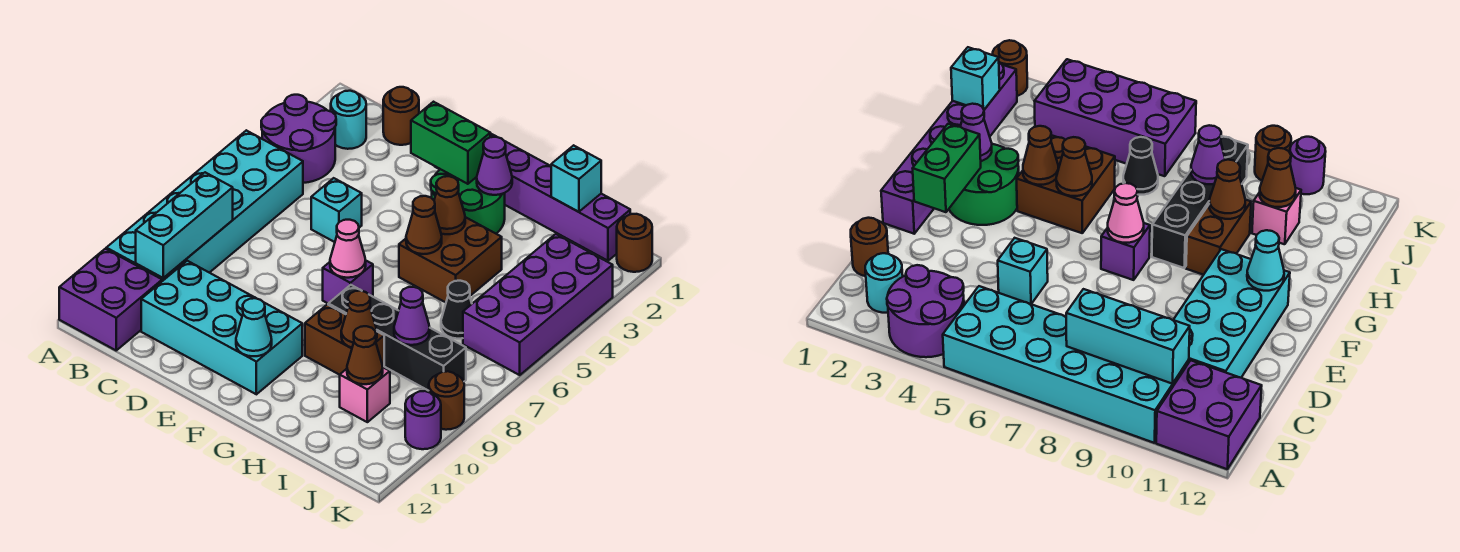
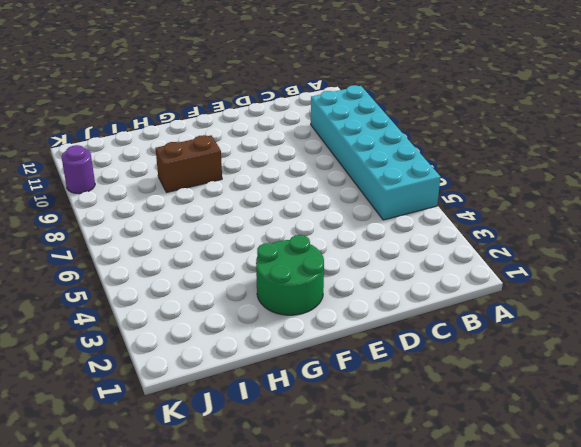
none -> purple round brick A3:B4 level 1
none -> purple brick A11:B12 level 1
none -> cyan round brick B2 level 1
none -> brown round brick C1 level 1

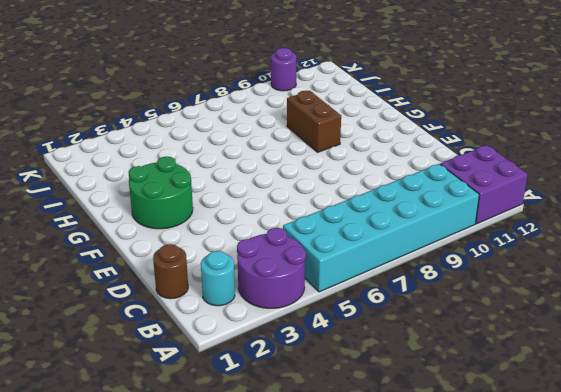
none -> cyan brick C10:F11 level 1
none -> cyan brick D5 level 1
none -> purple brick E1:J1 level 1
none -> purple brick F7 level 1

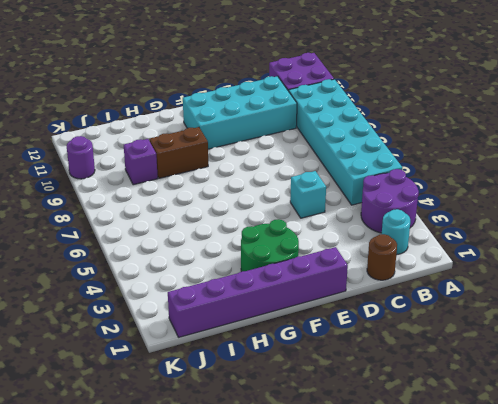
purple brick I9 level 1 -> purple brick F7 level 1
none -> brown brick G4:H5 level 1
none -> black brick G8:J8 level 1
none -> black cone I6 level 1
none -> pink brick I10 level 1

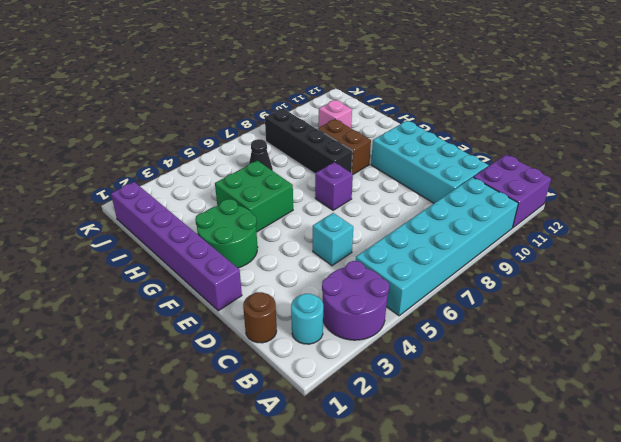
green brick G4:H5 level 1 -> brown brick G4:H5 level 1
none -> purple brick J3:K6 level 1
none -> brown round brick K1 level 1
none -> brown round brick K9 level 1
none -> purple round brick K10 level 1

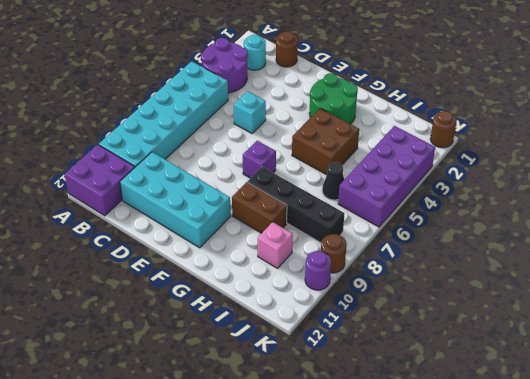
none -> purple brick E1:J1 level 1
none -> cyan brick B8:B10 level 2
none -> green brick E2:F2 level 2
none -> pink cone F7 level 2

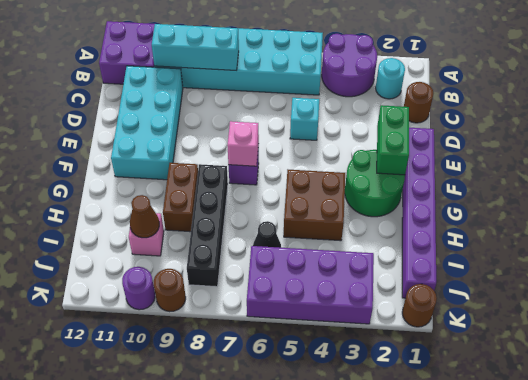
pink brick F7 level 2 -> pink cone F7 level 2
none -> cyan cone F11 level 2
none -> purple cone G2 level 2
none -> brown cone G4 level 2
none -> brown cone G5 level 2

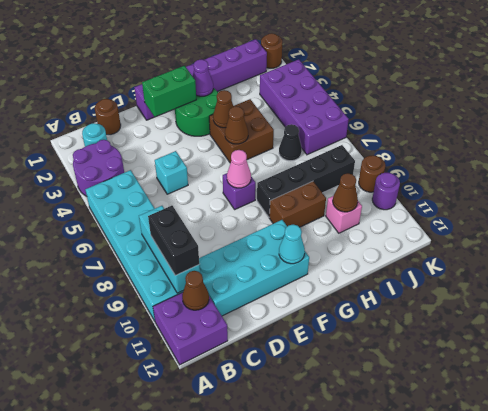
black brick B9:B10 level 3 -> none
brown cone B11 level 2 -> brown cone H9 level 2
none -> cyan brick I1 level 2
none -> purple cone I8 level 2

